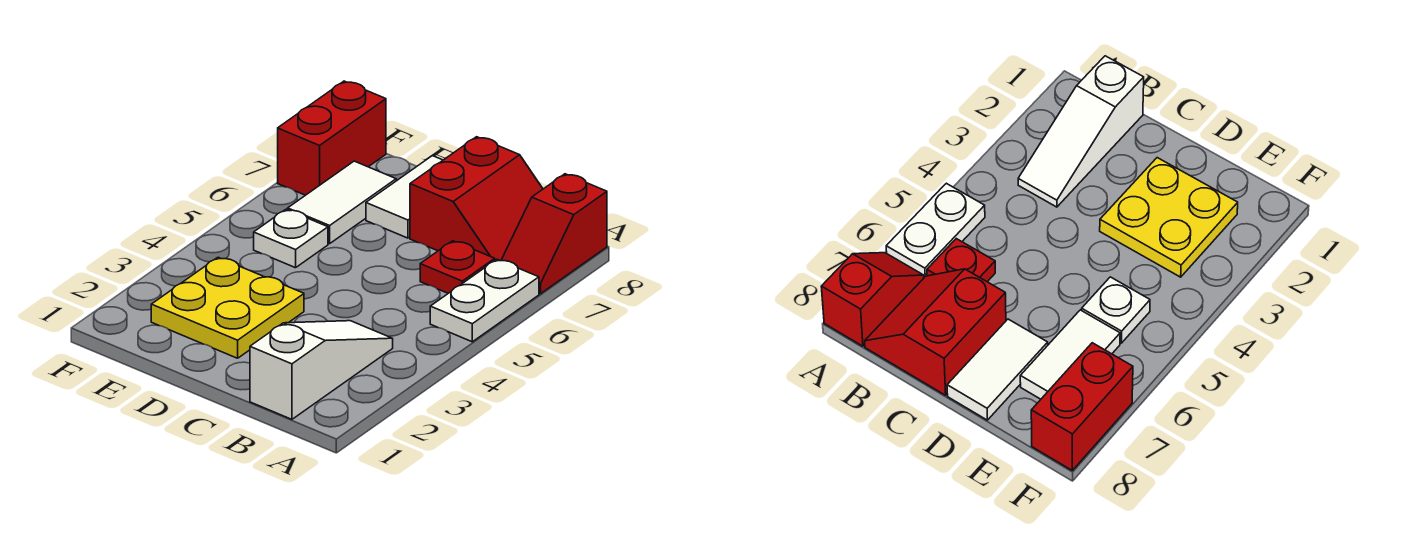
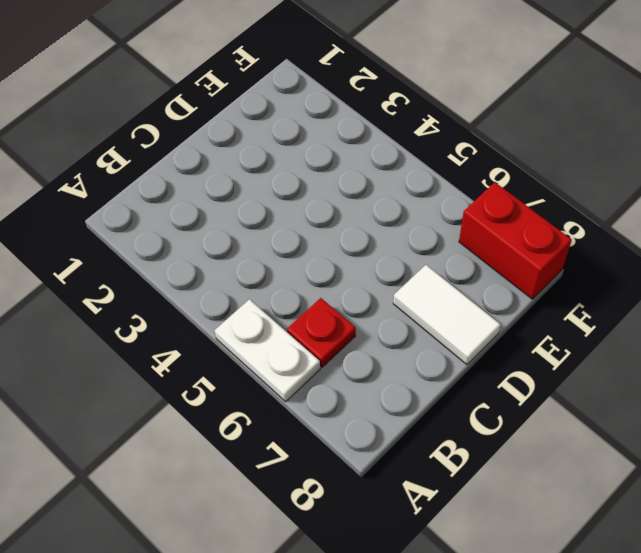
none -> red slope A7:A8 level 1 top 8
none -> white slope B1:B3 level 1 top 1

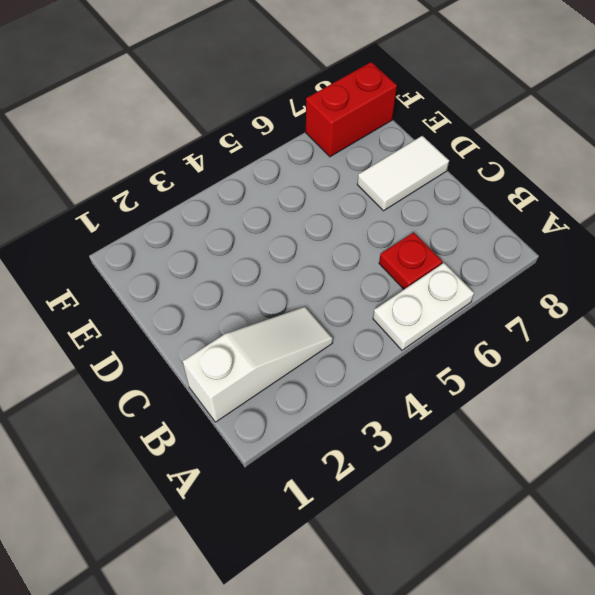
none -> red slope A7:A8 level 1 top 8
none -> red slope B7:C8 level 1 top C

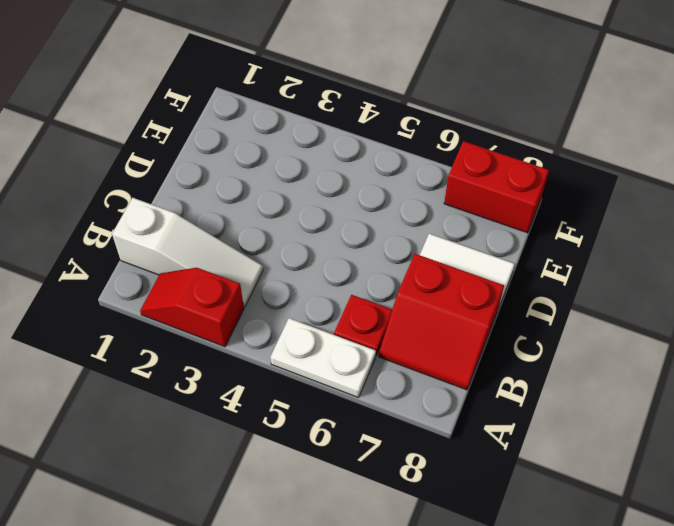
red slope A2:A3 level 1 top 3 -> red slope A7:A8 level 1 top 8
none -> yellow plate D2:E3 level 1
none -> white plate E5 level 1

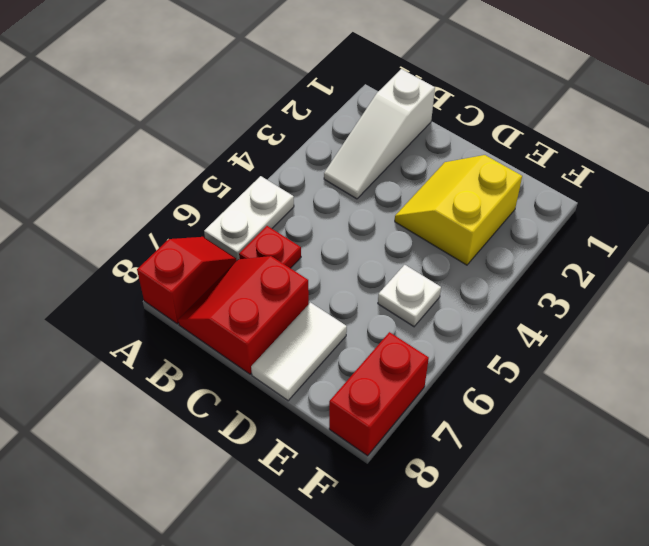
yellow slope D2:E3 level 1 top E -> yellow plate D2:E3 level 1
none -> white tile E6:E7 level 1

